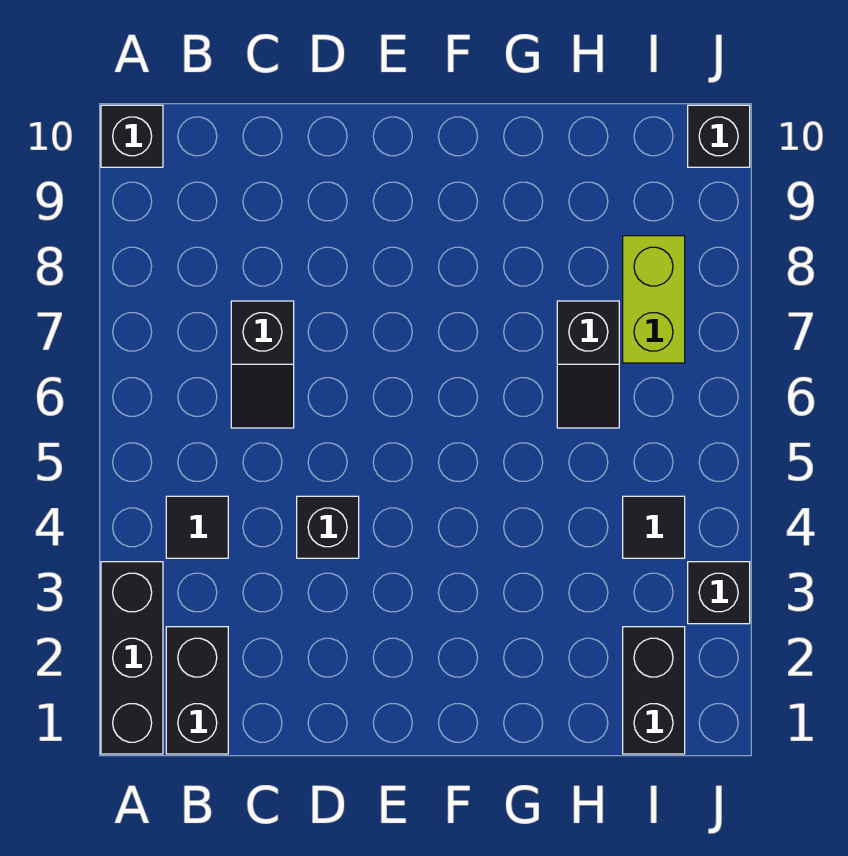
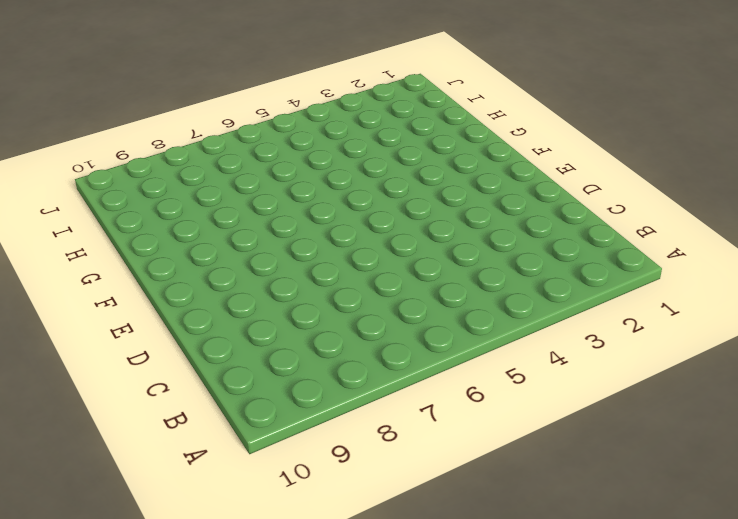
none -> black brick A1:A3 level 1
none -> black brick A10 level 1
none -> black brick B1:B2 level 1

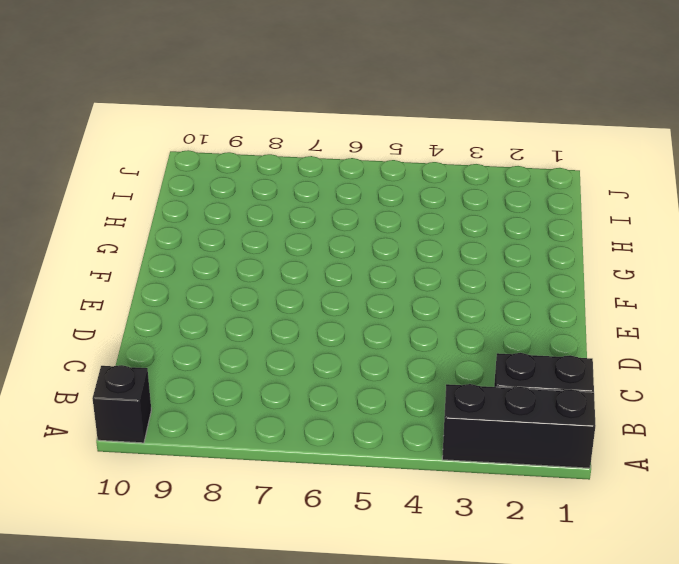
none -> black tile B4 level 1
none -> black slope C6:C7 level 1 top 7
none -> black brick D4 level 1

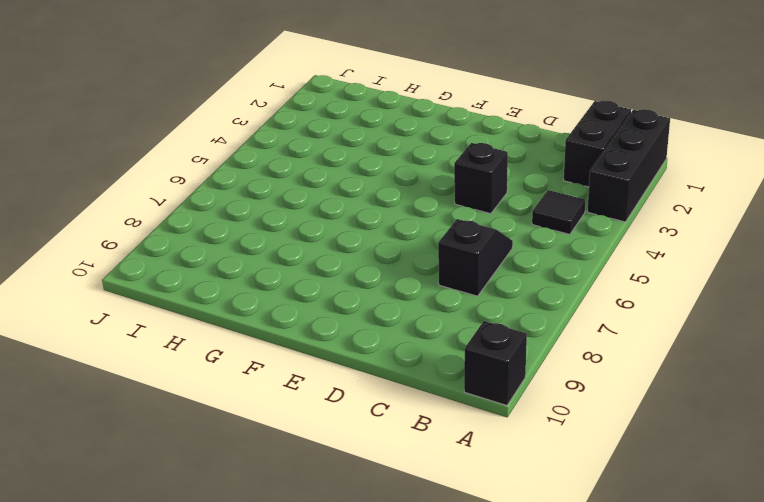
none -> black slope H6:H7 level 1 top 7
none -> black brick I1:I2 level 1
none -> black tile I4 level 1

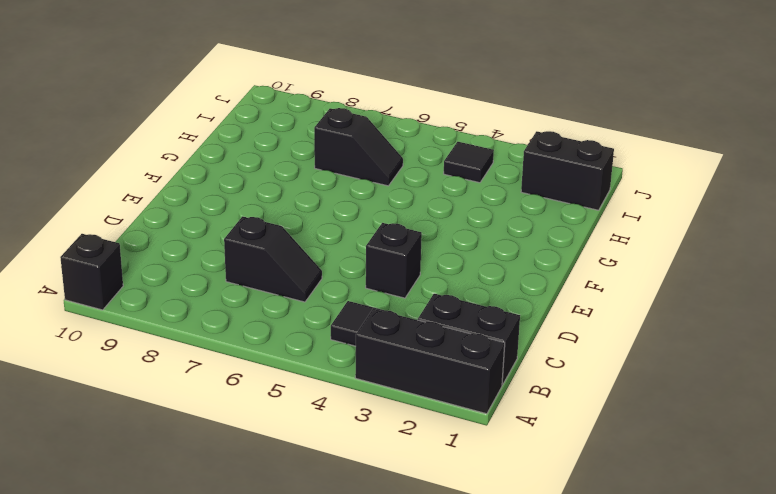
none -> lime brick I7:I8 level 1
none -> black brick J3 level 1
none -> black brick J10 level 1

